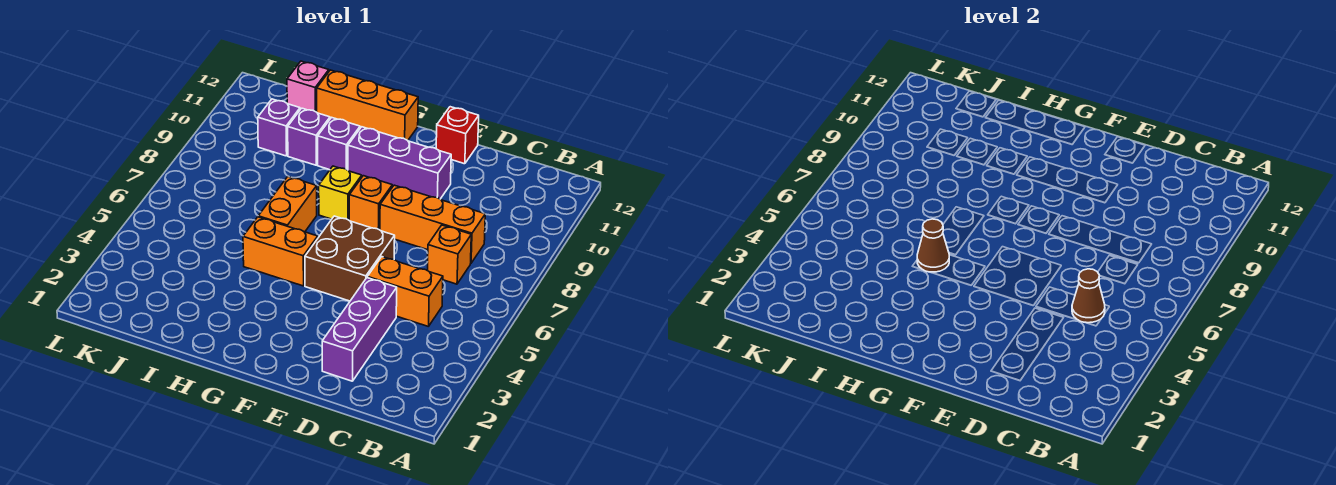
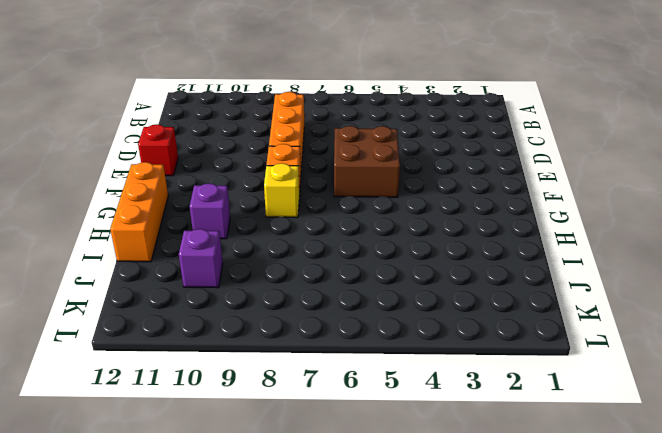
none -> orange brick C5:D5 level 1
none -> orange brick C7 level 1
none -> purple brick D2:D4 level 1

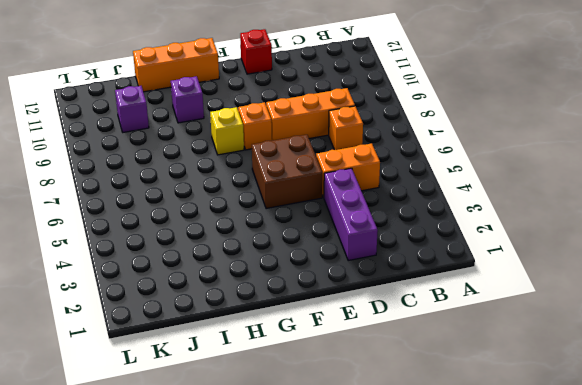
none -> purple brick E10:G10 level 1
none -> orange brick G5:H5 level 1
none -> orange brick H6:H7 level 1

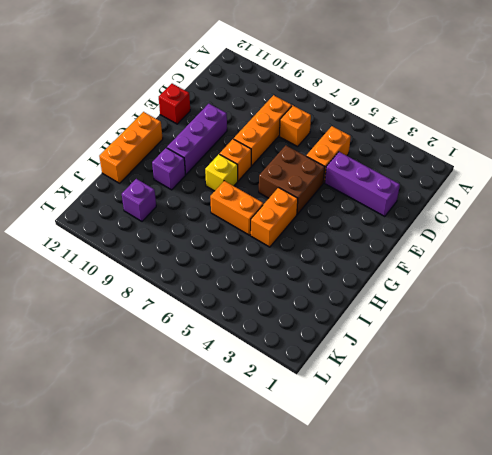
none -> purple brick I10 level 1
none -> pink brick J12 level 1
none -> brown cone C5 level 2

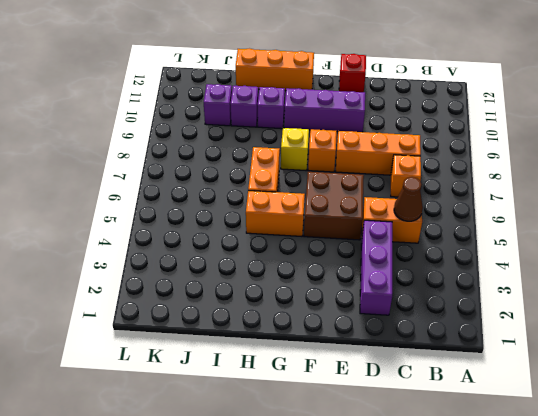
none -> pink brick J12 level 1
none -> brown cone H5 level 2

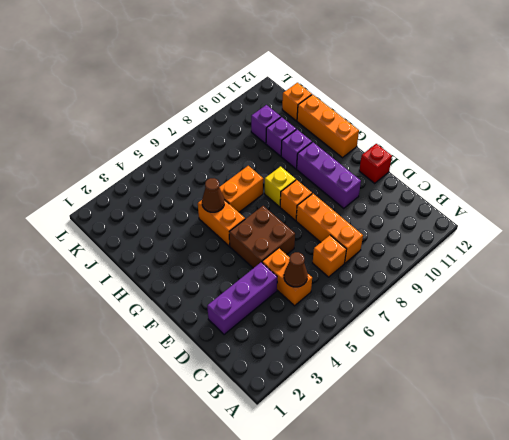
orange brick J12 level 1 -> pink brick J12 level 1

